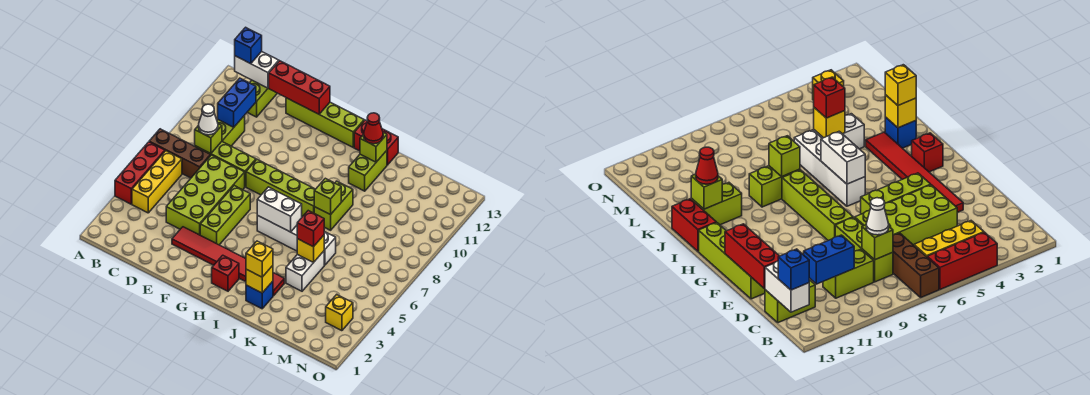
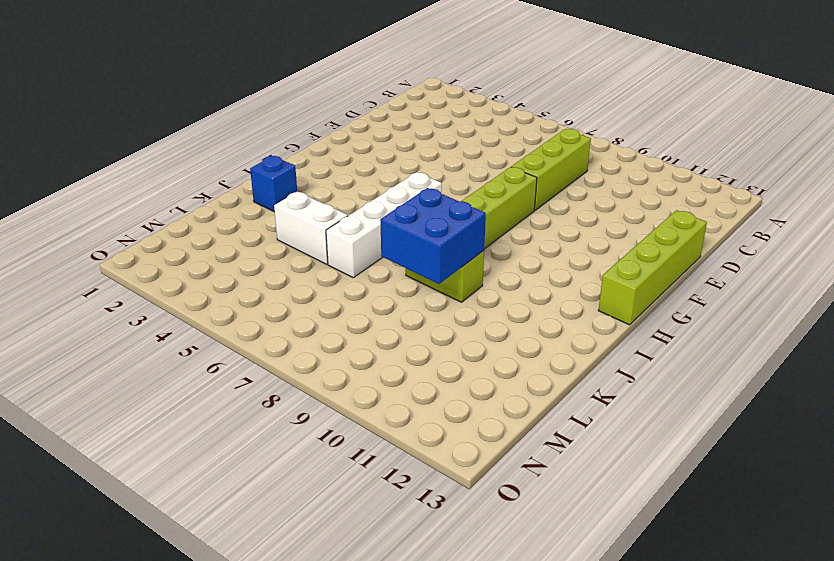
blue brick J8:K9 level 2 -> lime brick J8 level 2
none -> red brick A4:A6 level 1
none -> brown brick A7:C7 level 1
none -> yellow brick B4:B6 level 1
none -> lime brick C9:C10 level 1

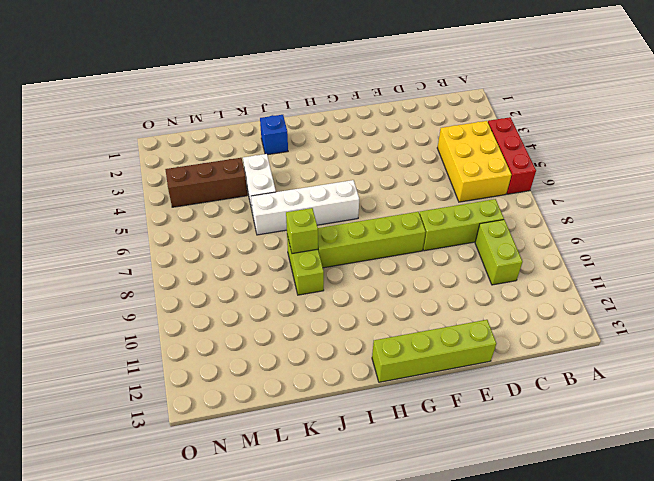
yellow brick B4:C6 level 1 -> yellow brick B4:B6 level 1
brown brick L4:N4 level 1 -> brown brick A7:C7 level 1
none -> lime brick C12:C13 level 1
none -> lime brick D4:E7 level 1
none -> red tile E3:J3 level 1
none -> lime brick F4:F6 level 1

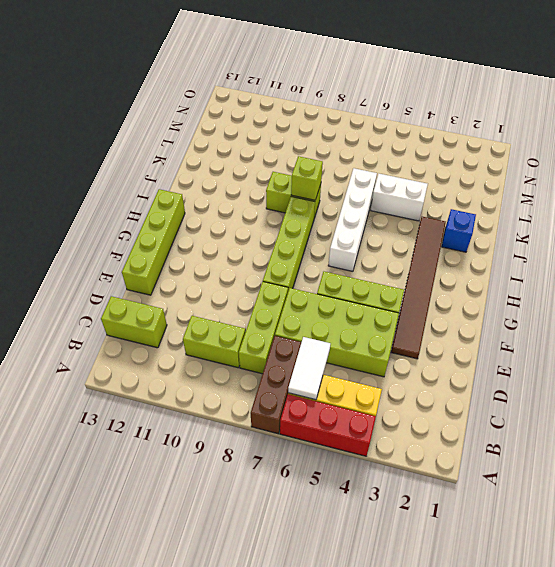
white tile B6:C6 level 2 -> none
brown tile E3:J3 level 1 -> red tile E3:J3 level 1
none -> red brick H2 level 1
none -> red brick I13:J13 level 1
none -> lime brick J11:J12 level 1
none -> yellow brick N3 level 1

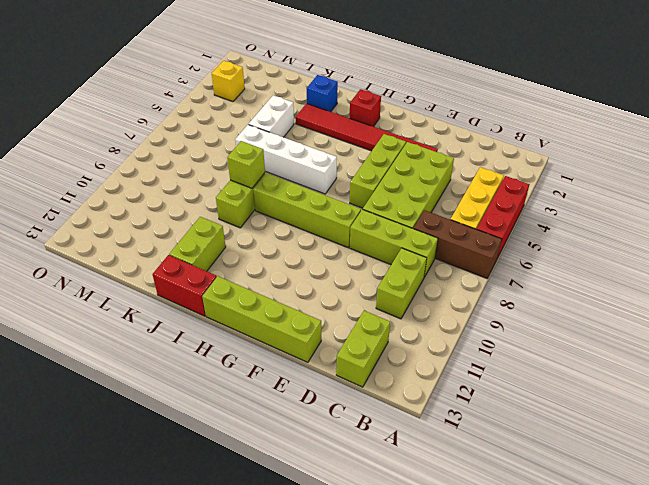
none -> white brick B13:C13 level 2
none -> lime brick C8 level 2
none -> blue brick C10:C11 level 2
none -> red brick D13:F13 level 2

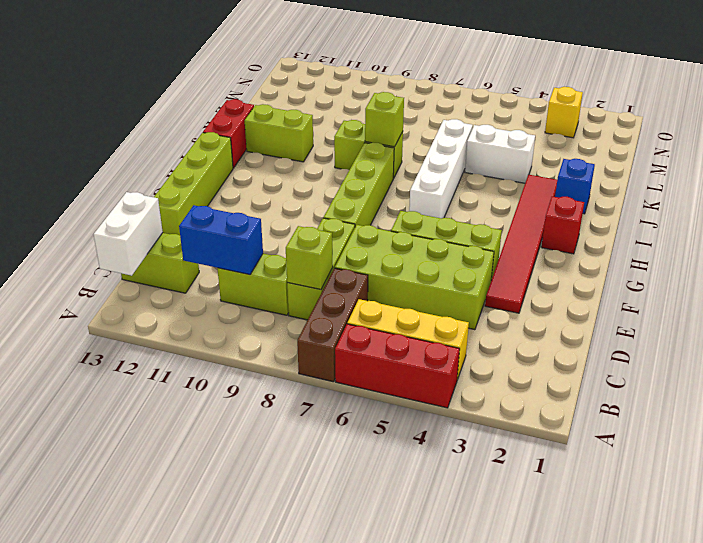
none -> red brick D13:F13 level 2
none -> white brick H6:I6 level 2
none -> yellow brick J2 level 2
none -> lime brick J12 level 2

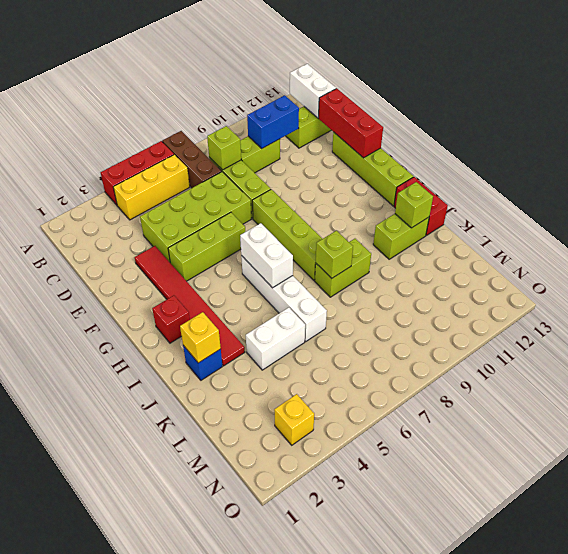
none -> yellow brick K5 level 2
none -> blue brick B13 level 3
none -> white cone C8 level 3
none -> yellow brick J2 level 3

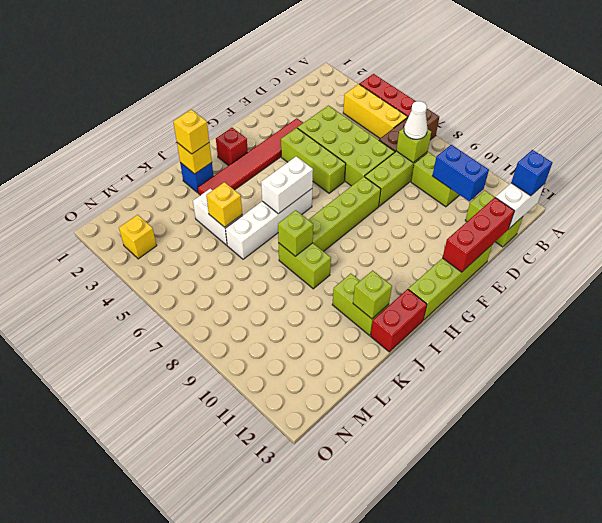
none -> red cone J12 level 3
none -> red brick K5 level 3

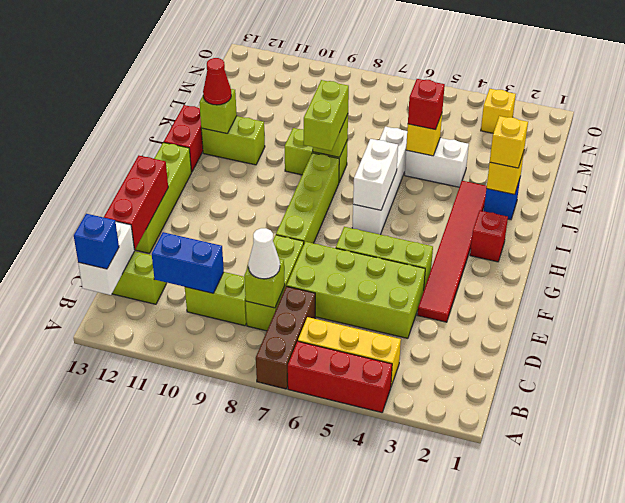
lime brick I8:J8 level 3 -> none

